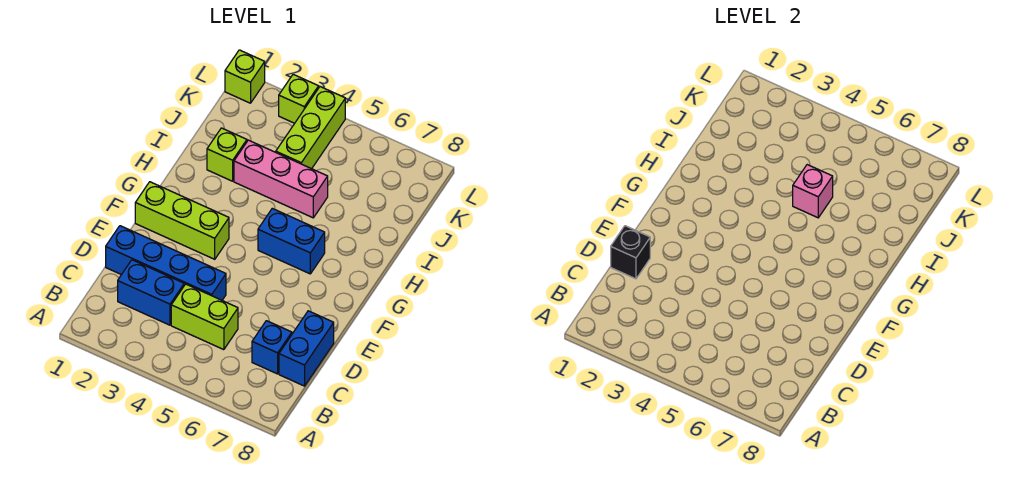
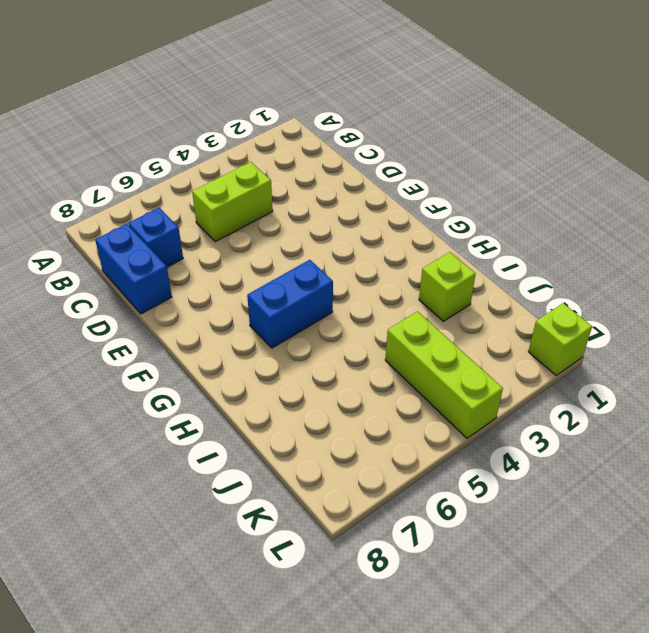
none -> blue brick C2:C3 level 1
none -> blue brick D1:D4 level 1
none -> lime brick F1:F3 level 1

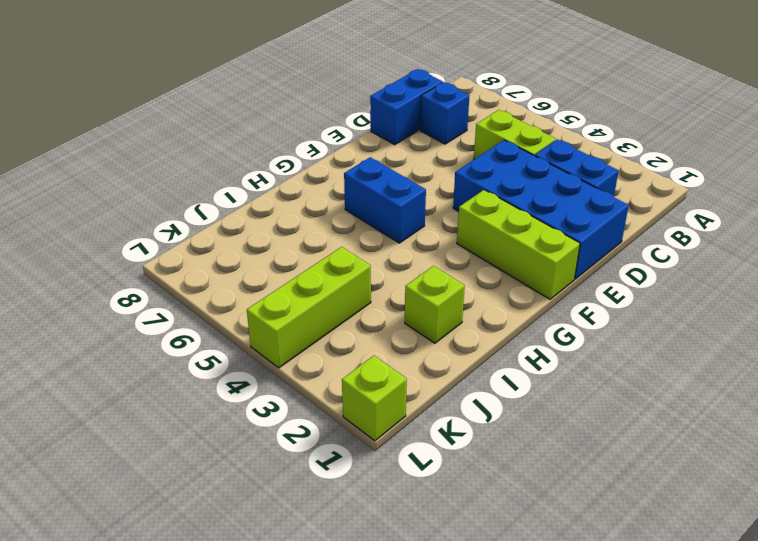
blue brick D1:E4 level 1 -> blue brick D1:D4 level 1
none -> pink brick I3:I5 level 1
none -> lime brick L3 level 1
none -> black brick D1 level 2

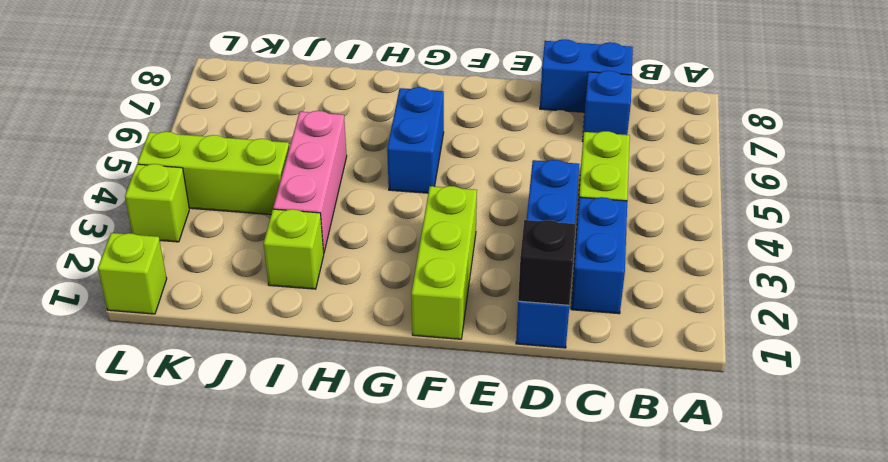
none -> pink brick I5 level 2

